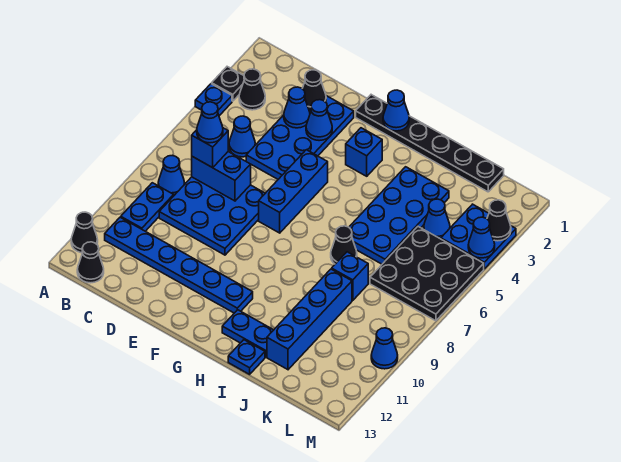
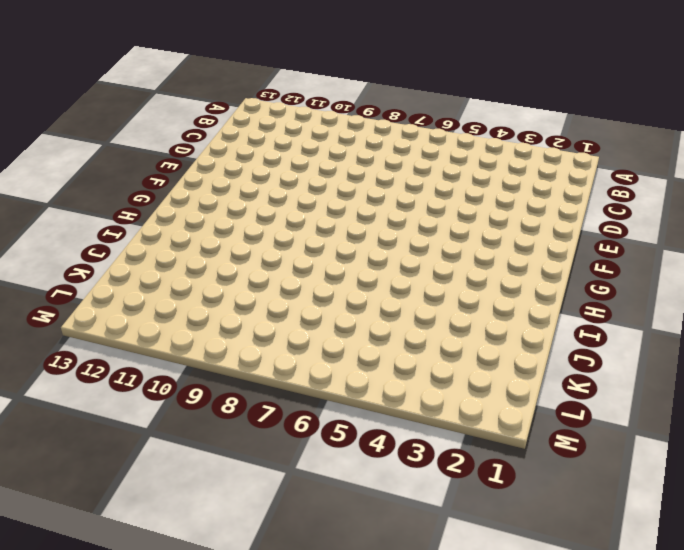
none -> black plate A3 level 1
none -> blue plate A4 level 1
none -> black cone A12 level 1
none -> black cone B3 level 1

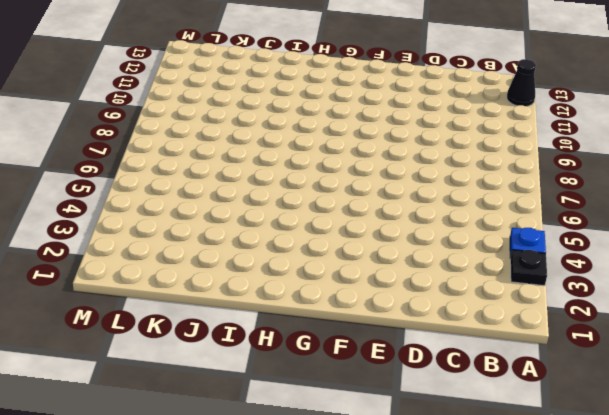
none -> black cone B3 level 1
none -> blue cone B8 level 1
none -> blue plate B9:B10 level 1
none -> blue plate B11:G11 level 1

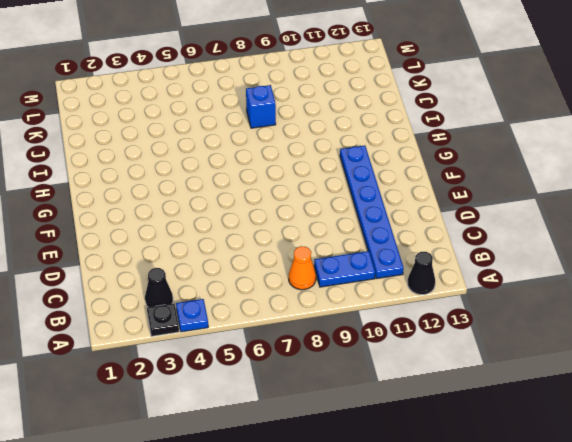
orange cone B8 level 1 -> blue cone B8 level 1
none -> black cone B13 level 1
none -> blue cone C5 level 1
none -> blue plate C7:E9 level 1
none -> blue plate D2:E5 level 1

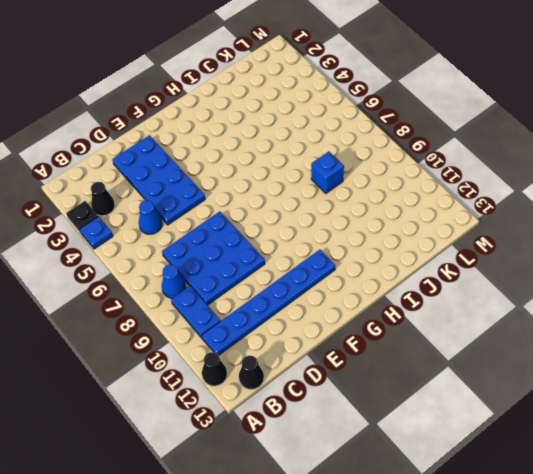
none -> black plate F1:K1 level 1
none -> blue brick F5:F7 level 1
none -> blue brick G3 level 1
none -> blue plate H12:I12 level 1

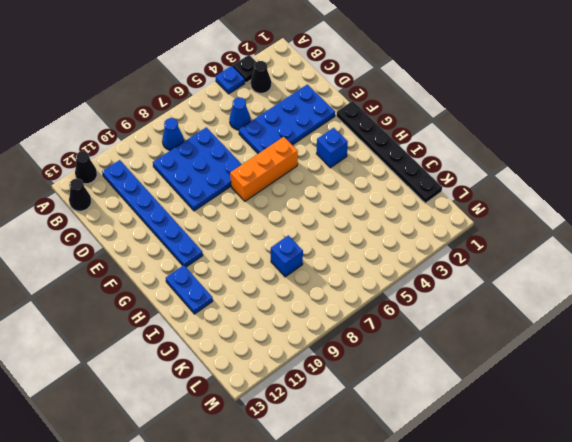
orange brick F5:F7 level 1 -> blue brick F5:F7 level 1
none -> blue plate B9:B10 level 1
none -> blue plate I3:J6 level 1
none -> black cone I7 level 1
none -> blue plate I13 level 1

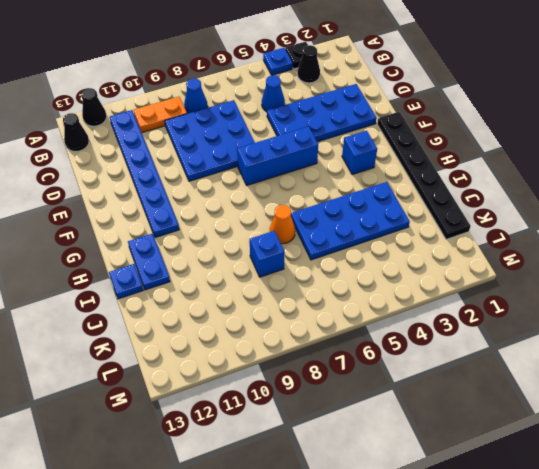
orange plate B9:B10 level 1 -> blue plate B9:B10 level 1
orange cone I7 level 1 -> black cone I7 level 1
none -> blue brick J9:J12 level 1
none -> blue cone K4 level 1
none -> black plate K5:M7 level 1
none -> blue plate L3:M4 level 1

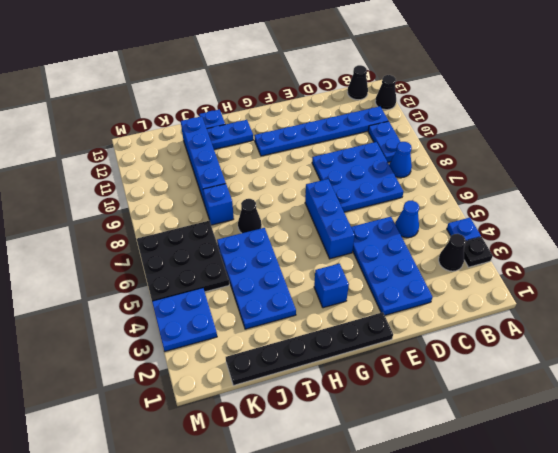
none -> blue cone K4 level 1
none -> blue cone M10 level 1
none -> blue brick C7:D7 level 2
none -> black cone D2 level 2

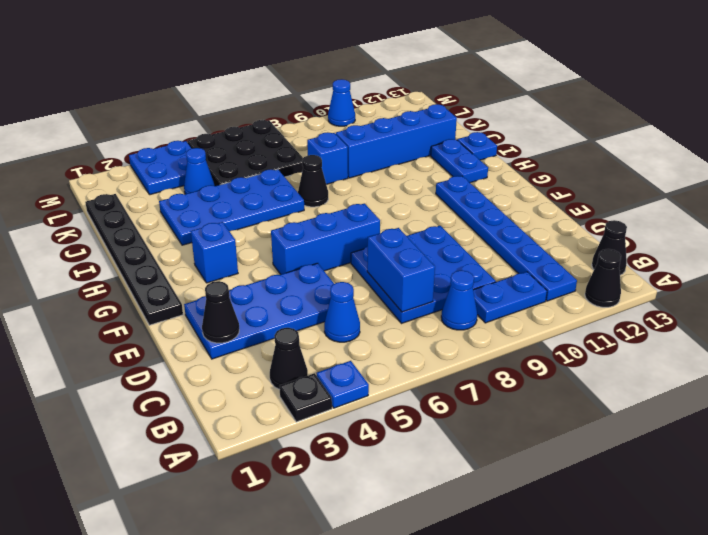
none -> blue cone D3 level 2
none -> blue cone E3 level 2
none -> blue cone G1 level 2
none -> black cone M3 level 2

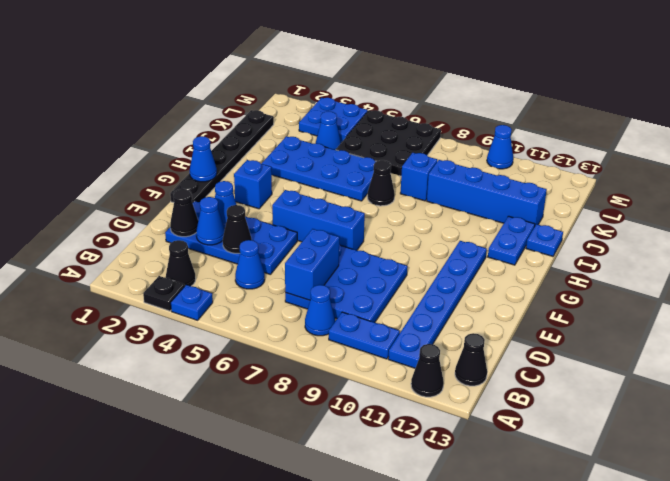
black cone D4 level 2 -> black cone M3 level 2
none -> blue cone M4 level 2
none -> blue brick C7 level 3
none -> blue cone C7 level 4

